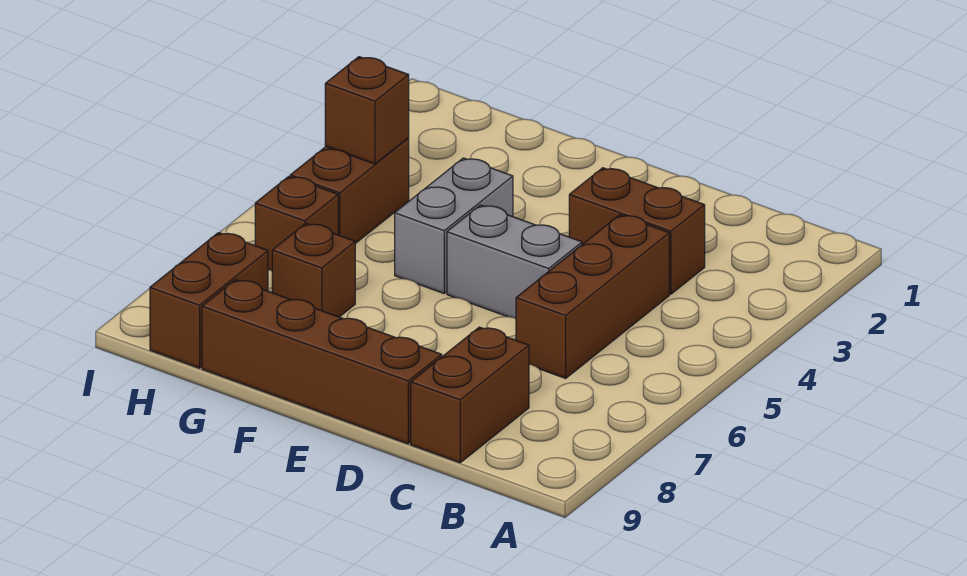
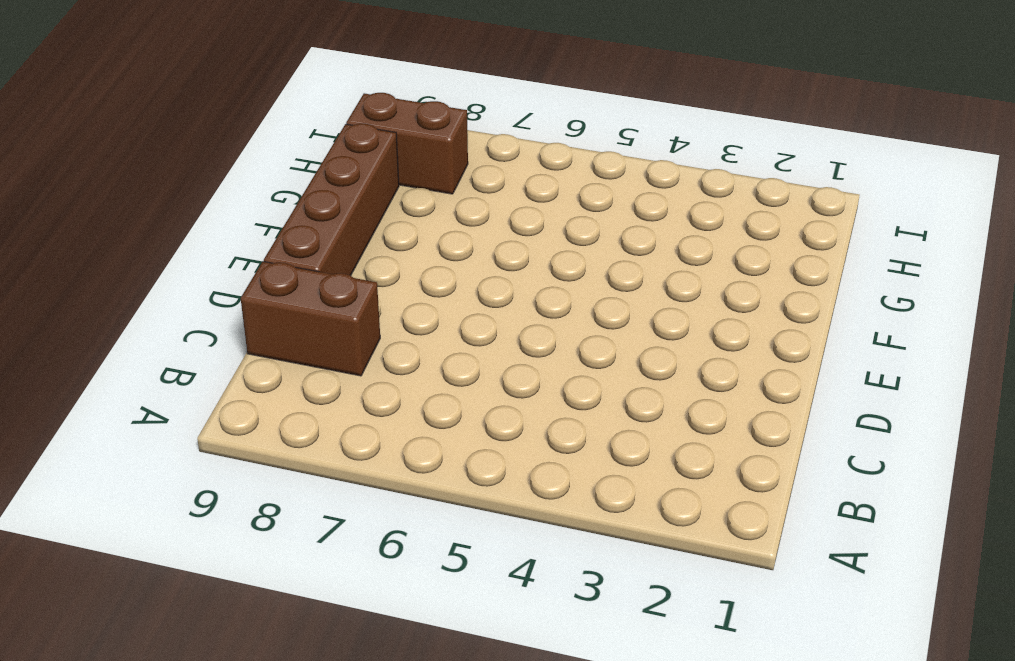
none -> brown brick C3:D3 level 1
none -> brown brick C4:C6 level 1

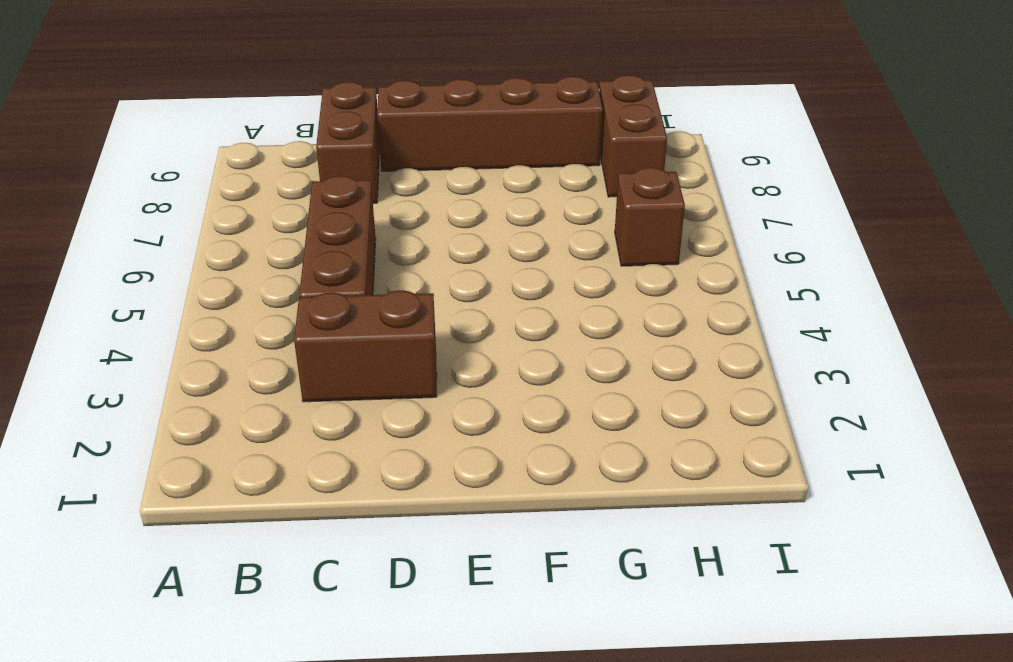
none -> grey brick D5:E5 level 1
none -> grey brick F4:F5 level 1

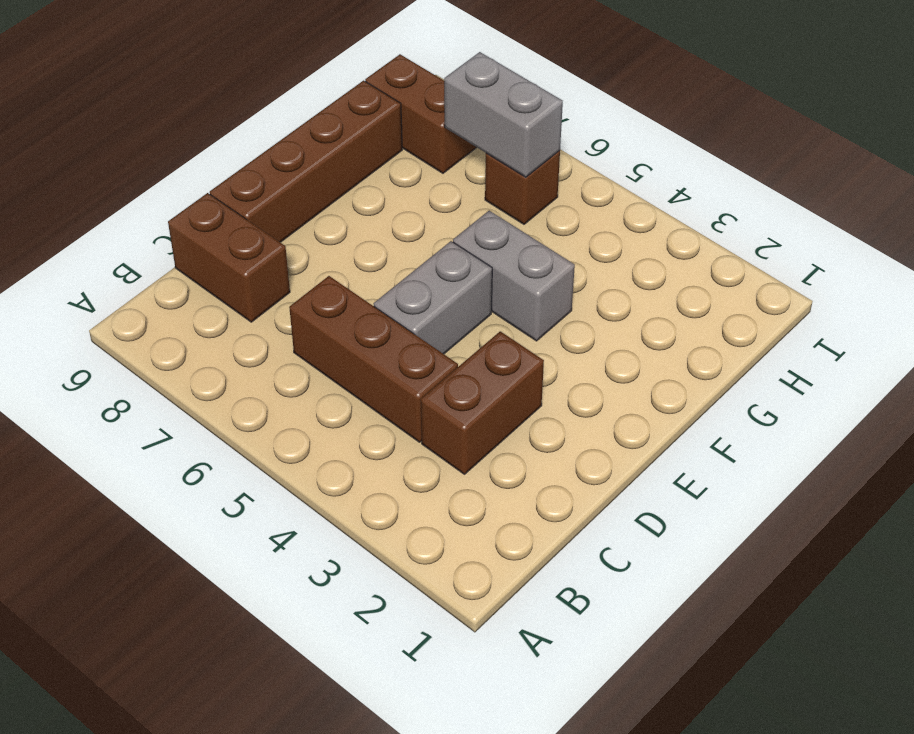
grey brick H6:H7 level 2 -> none
none -> brown brick G7 level 1
none -> brown brick H4:H5 level 1

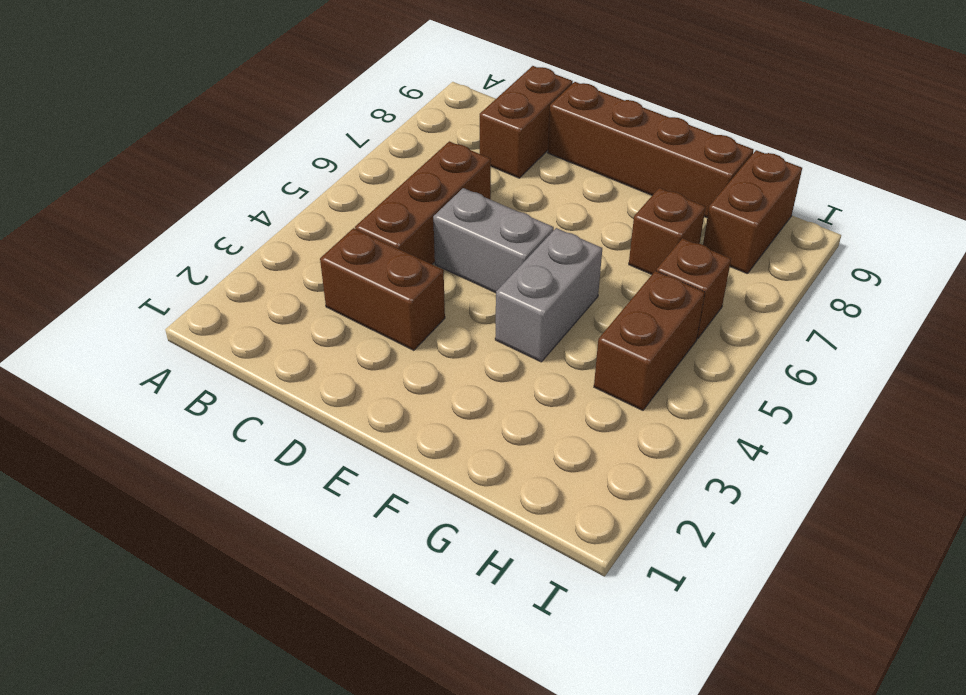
none -> brown brick H4 level 2

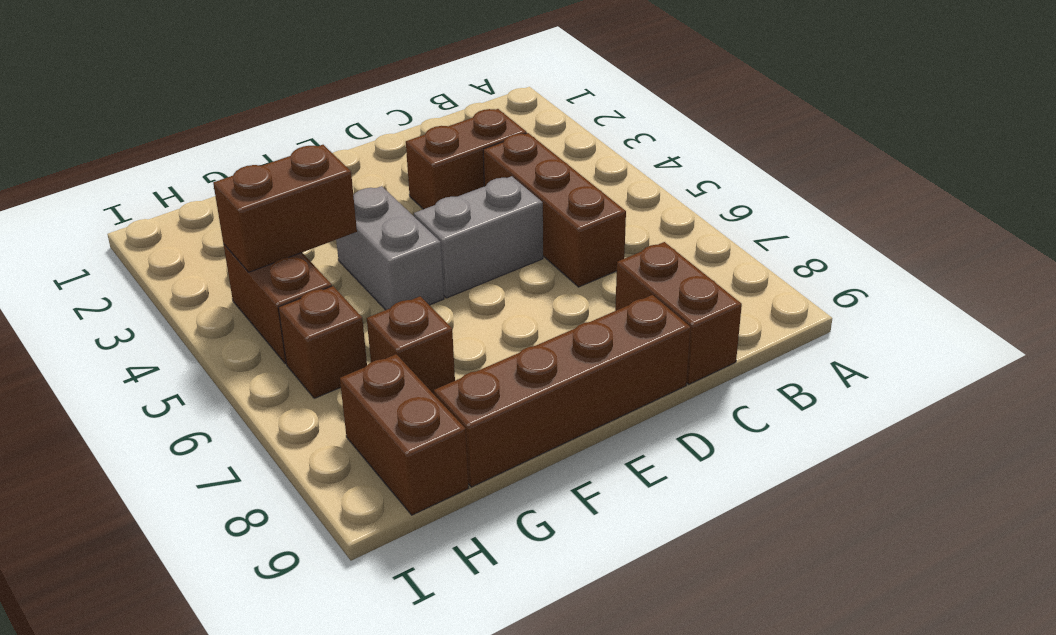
brown brick G4:H4 level 2 -> brown brick H4 level 2

